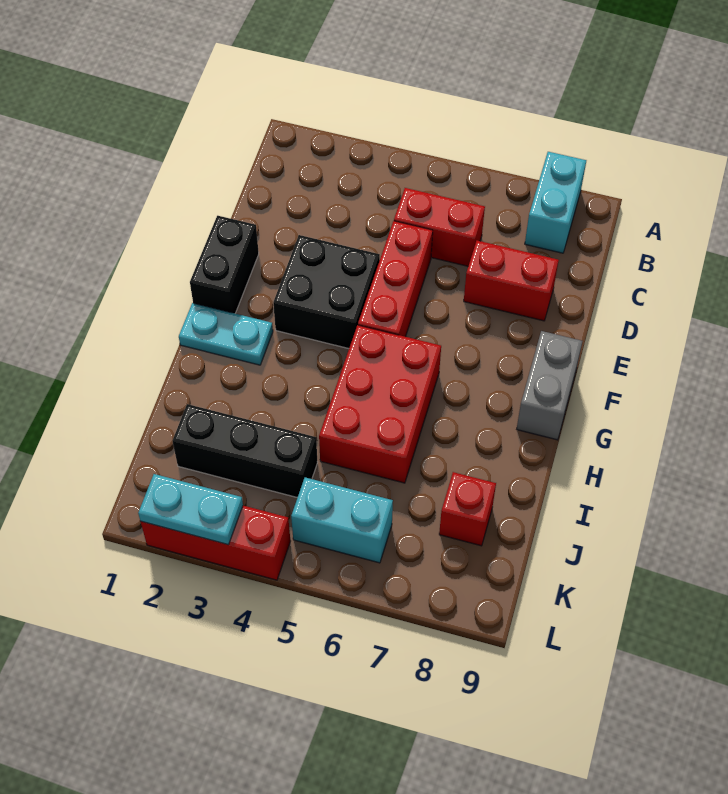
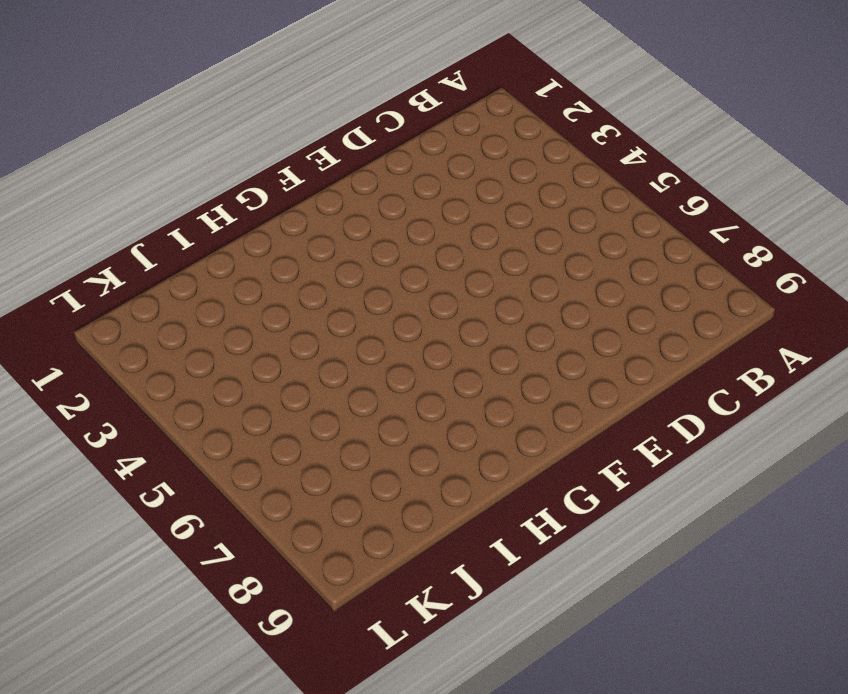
none -> cyan brick A8:B8 level 1
none -> red brick C5:C6 level 1
none -> red brick D5:F5 level 1

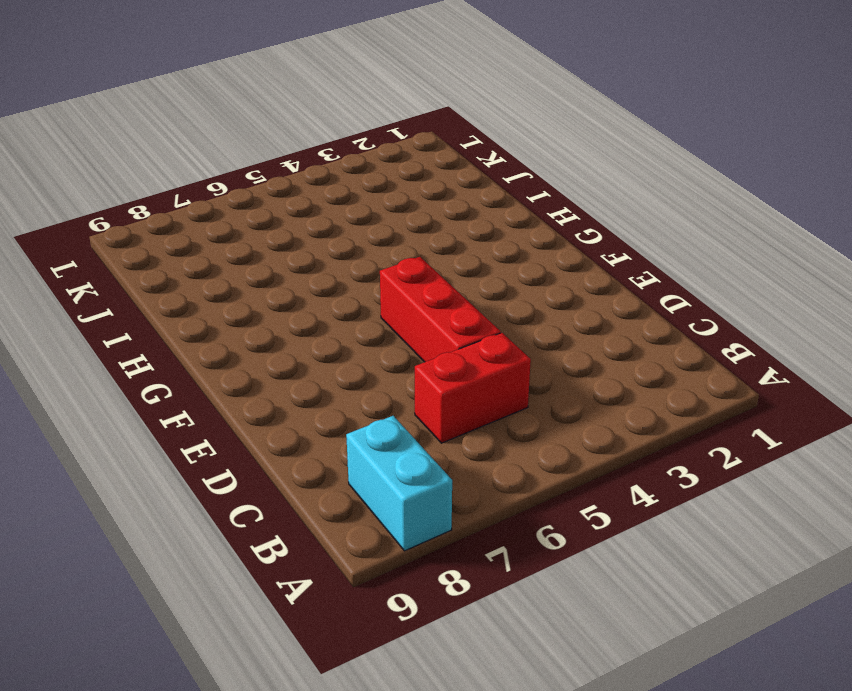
none -> red brick D7:D8 level 1
none -> black brick E1:F1 level 1
none -> black brick E3:F4 level 1

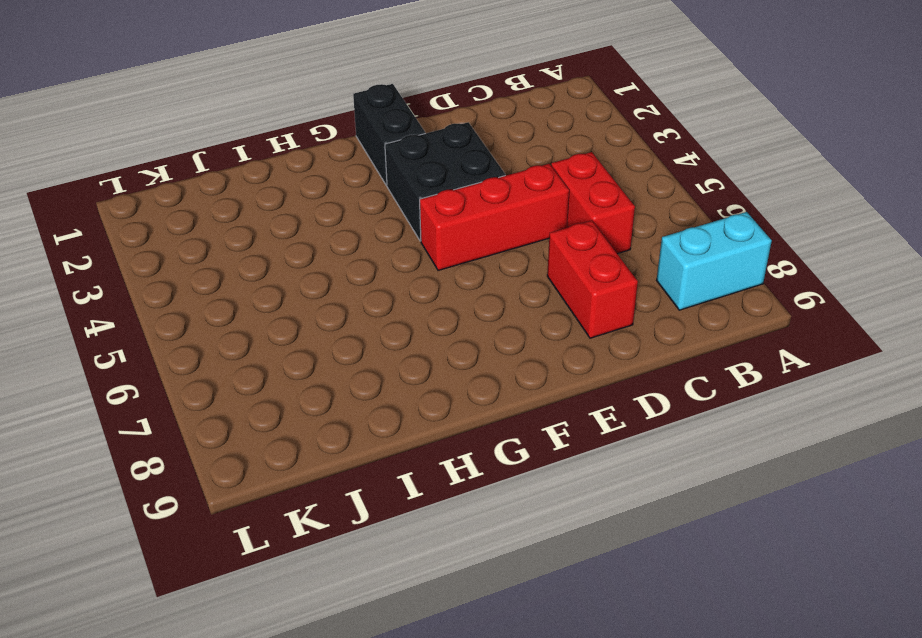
black brick F1:F2 level 1 -> black brick E1:F1 level 1
none -> grey brick F9:G9 level 1
none -> cyan plate G1:G2 level 1
none -> red brick G5:I6 level 1

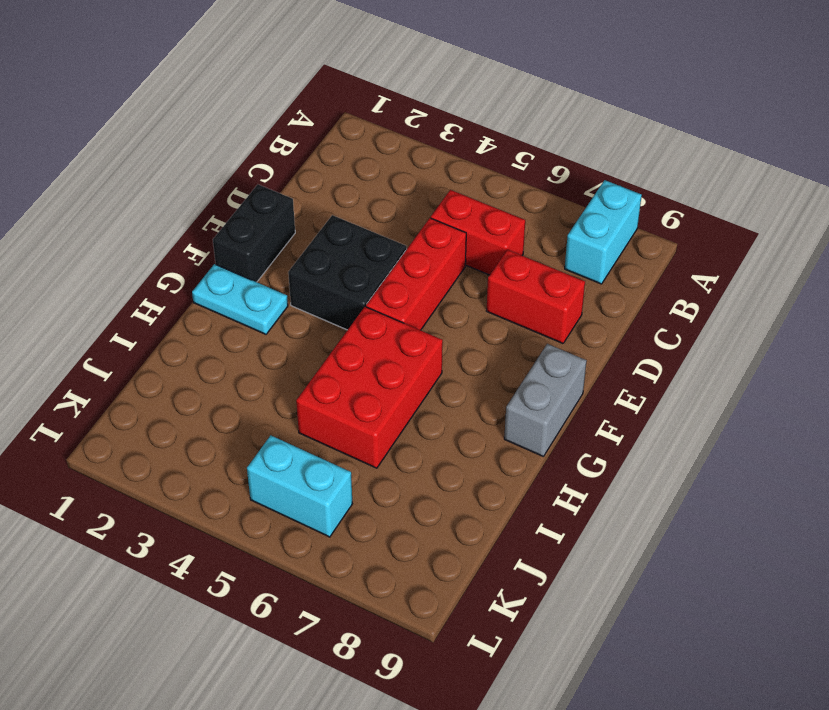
none -> black brick J2:J4 level 1
none -> red brick J8 level 1
none -> red brick L2:L4 level 1

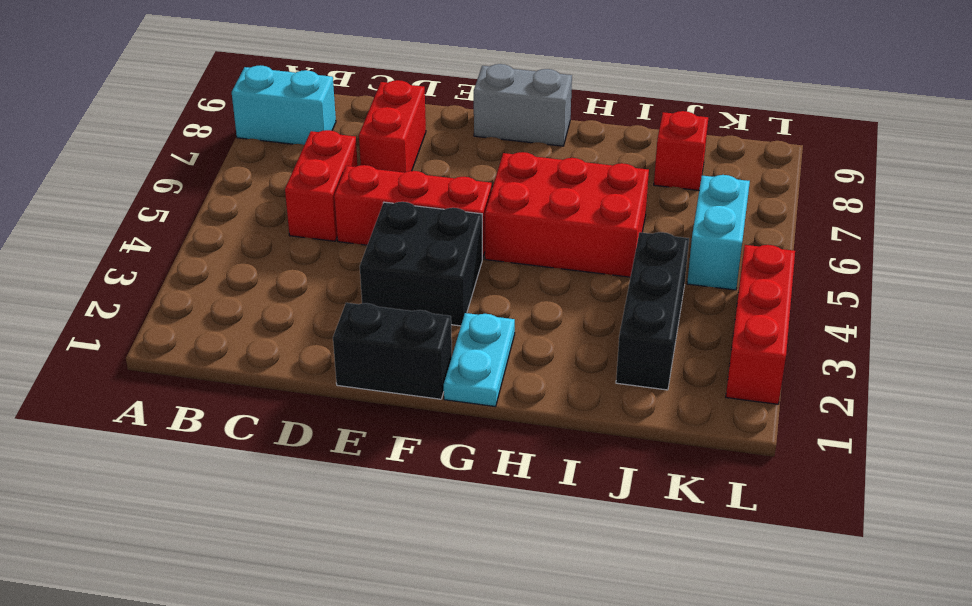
none -> cyan plate L2:L3 level 2

